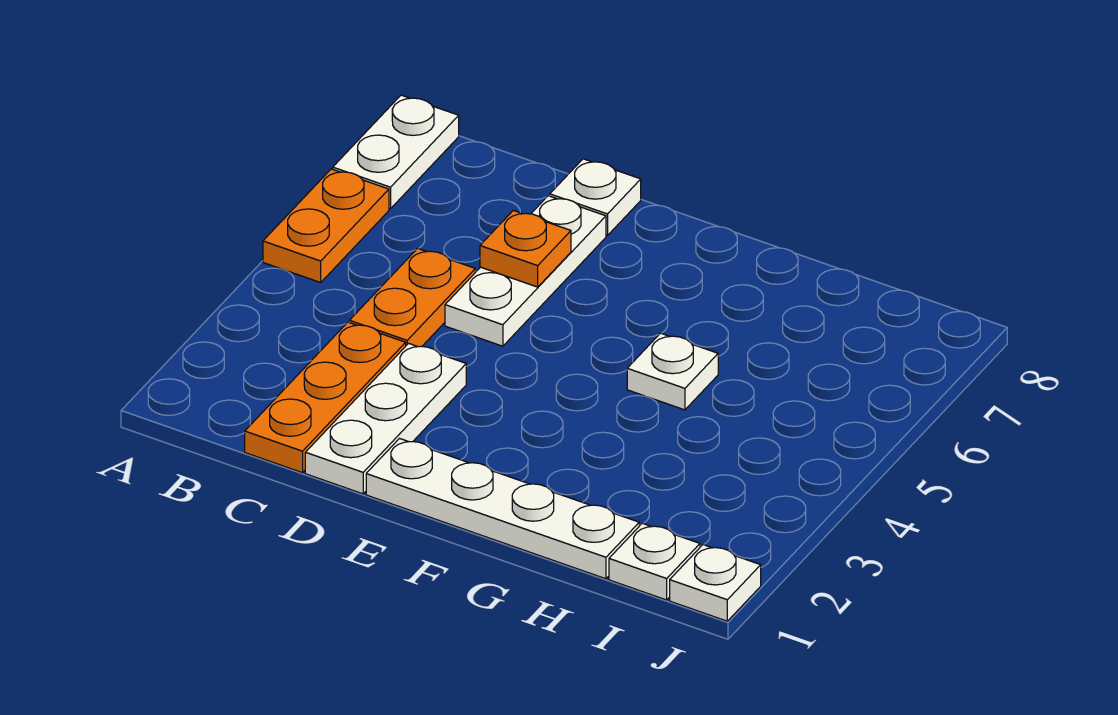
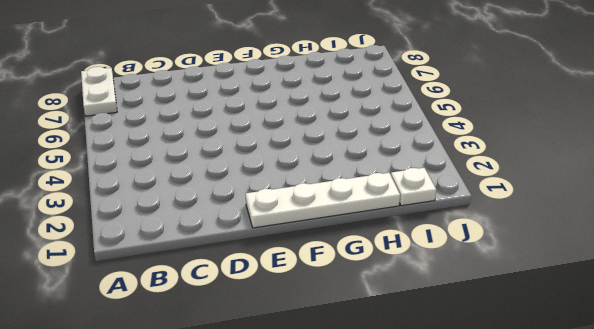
none -> orange plate A5:A6 level 1
none -> orange plate C1:C3 level 1
none -> orange plate C4:C5 level 1

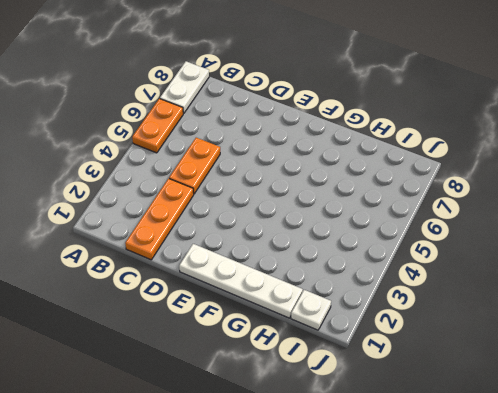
none -> white plate D1:D3 level 1
none -> white plate D5:D7 level 1
none -> white plate D8 level 1

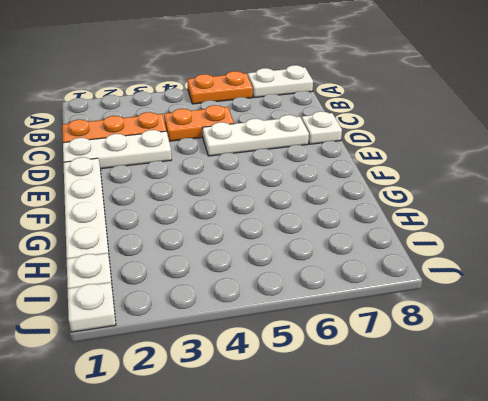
none -> white plate G5 level 1
none -> orange plate D6 level 2

